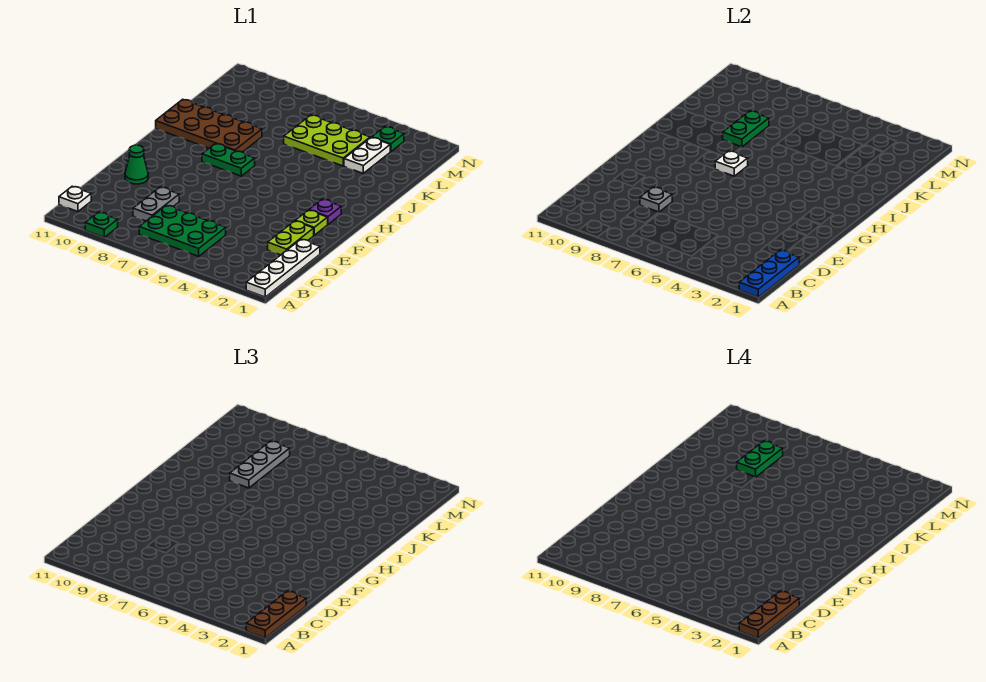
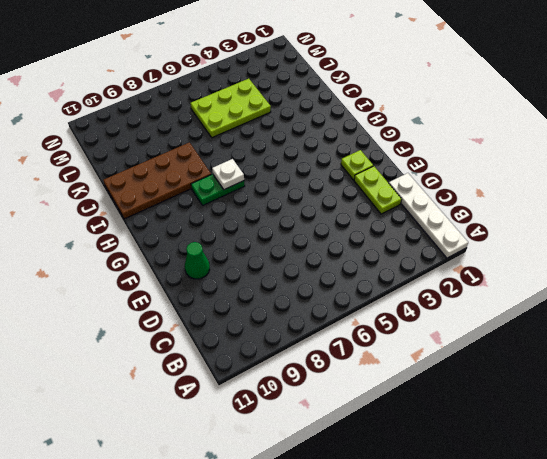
none -> green plate A9 level 1
none -> green plate B5:C7 level 1
none -> white plate B11 level 1

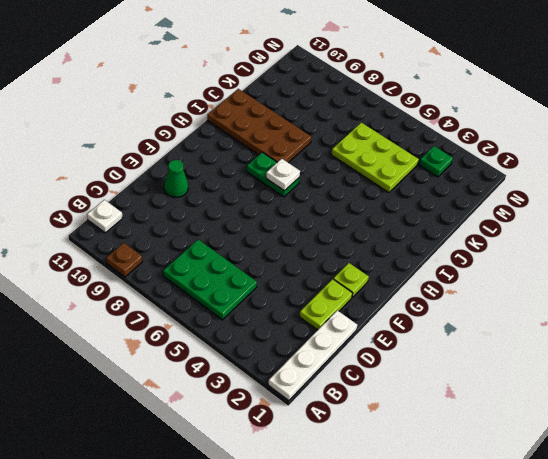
brown plate A9 level 1 -> green plate A9 level 1
none -> grey plate C8:D8 level 1
none -> purple plate G2 level 1
none -> white plate K3:L3 level 1

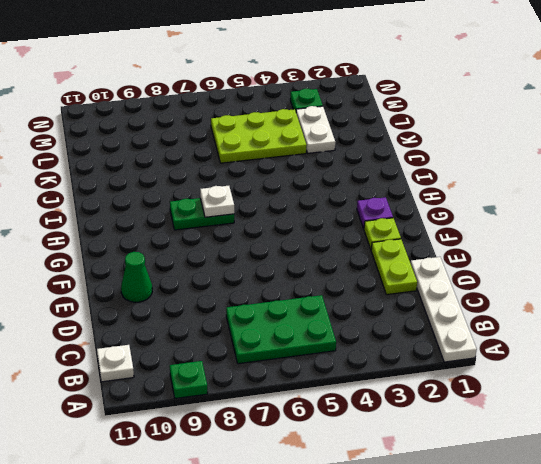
none -> grey plate C8:D8 level 1
none -> brown plate I8:J11 level 1
none -> blue plate A1:C1 level 2

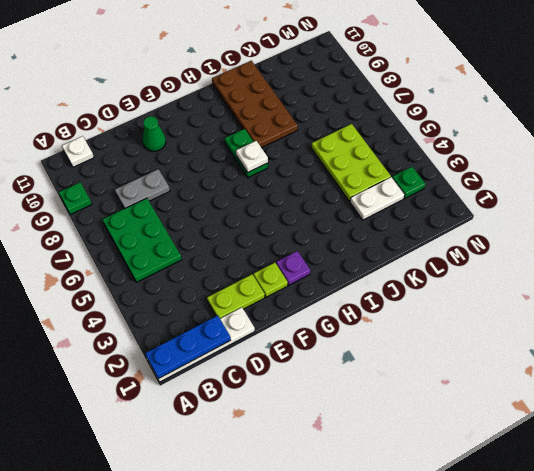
none -> grey plate D8 level 2
none -> green plate J8:K8 level 2
none -> brown plate A1:C1 level 3

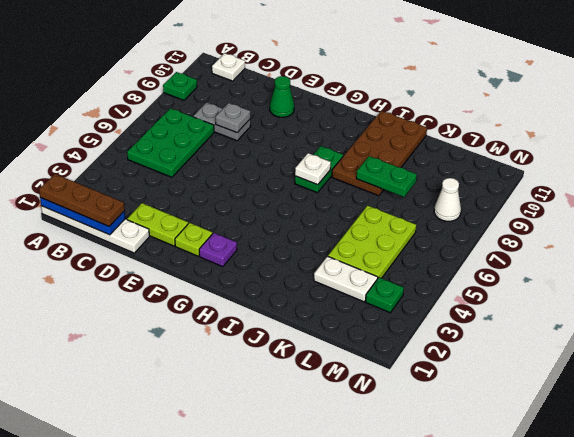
white cone M8 level 1 -> none
none -> grey plate J8:L8 level 3
none -> brown plate A1:C1 level 4
none -> green plate K8:L8 level 4

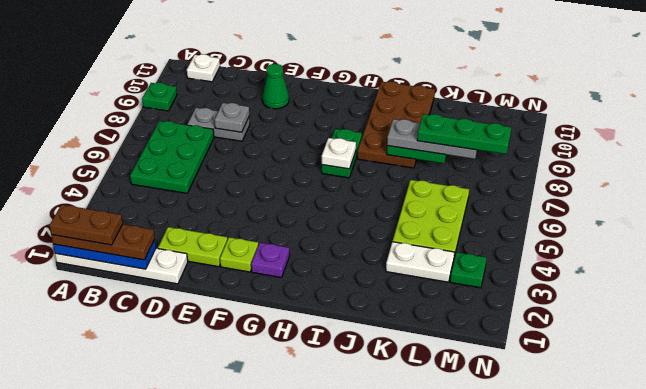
brown plate A1:B1 level 4 -> brown plate A1:C1 level 4
green plate K8:M8 level 4 -> green plate K8:L8 level 4

